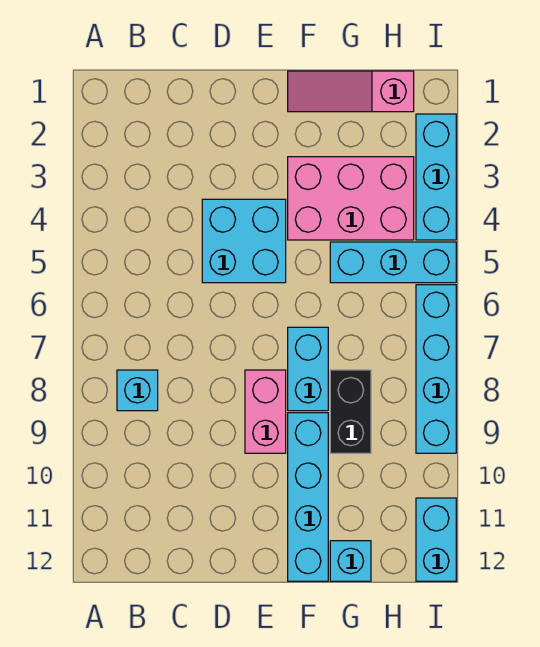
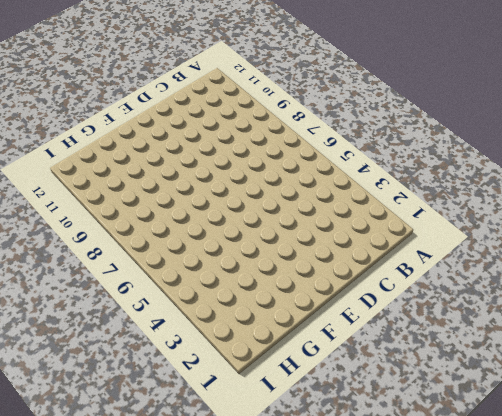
none -> cyan brick B8 level 1
none -> cyan brick D4:E5 level 1
none -> pink brick E8:E9 level 1

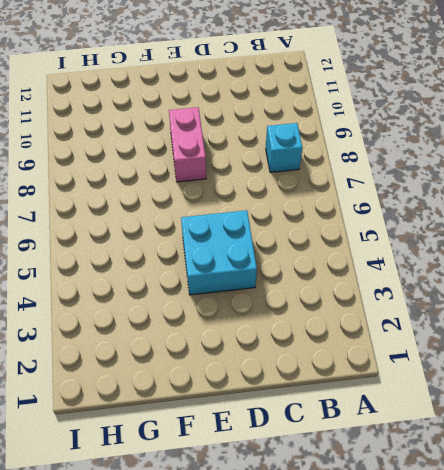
none -> pink slope F1:H1 level 1 top H
none -> pink brick F3:H4 level 1
none -> cyan brick F7:F8 level 1

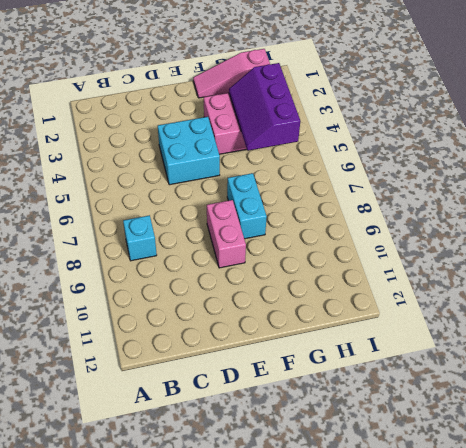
purple slope G3:H5 level 2 top H -> none
none -> cyan brick F9:F12 level 1
none -> cyan brick G5:I5 level 1
none -> black brick G8:G9 level 1

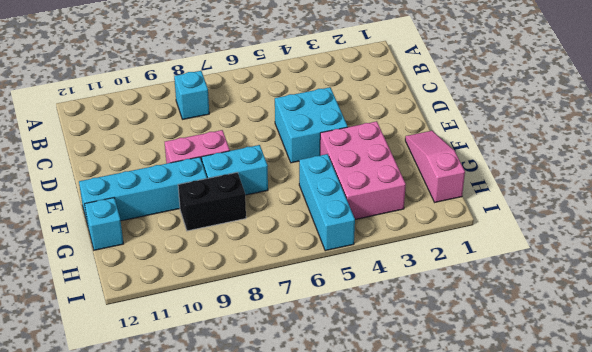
none -> cyan brick I2:I4 level 1
none -> cyan brick I6:I9 level 1
none -> cyan brick I11:I12 level 1

